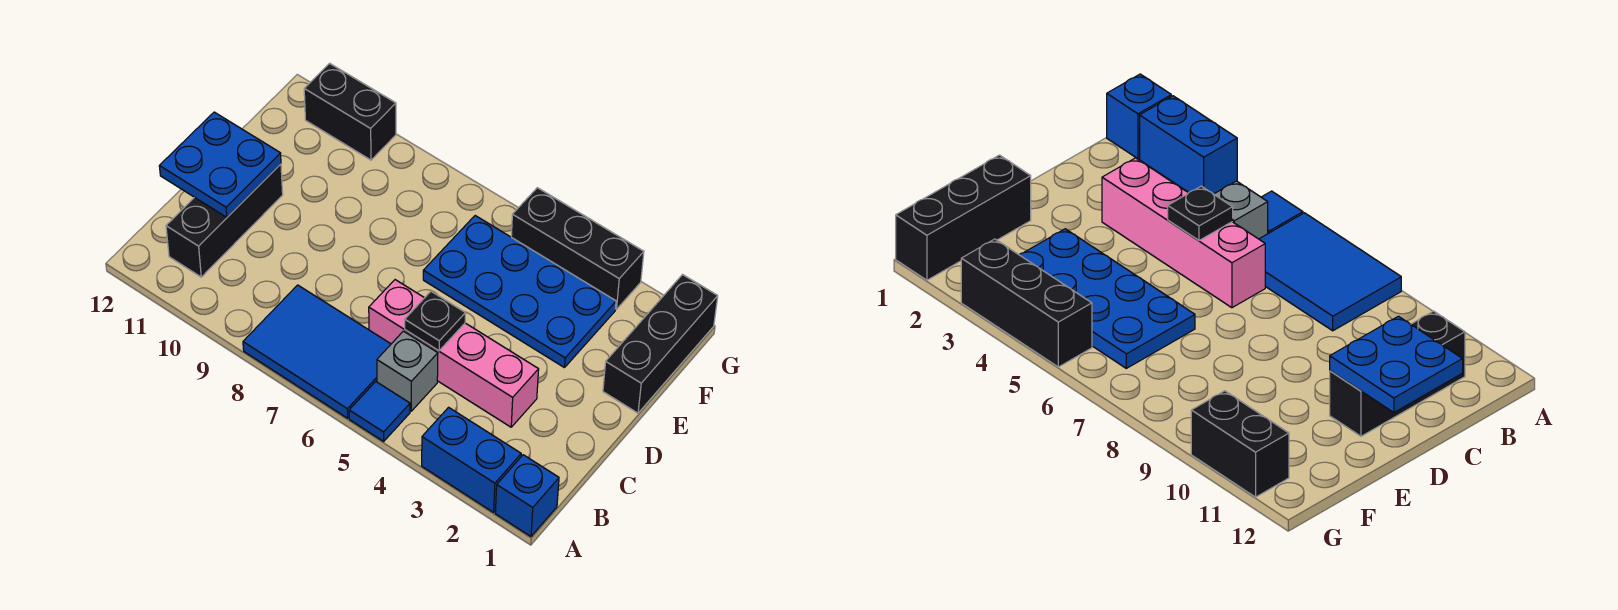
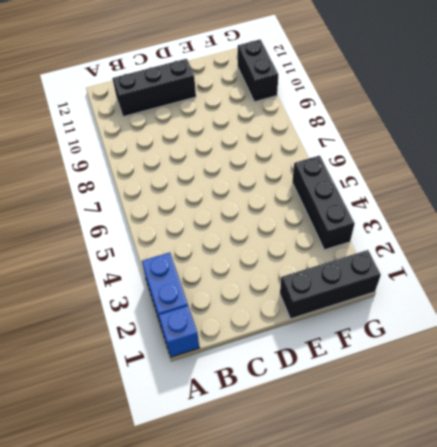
none -> blue tile A5 level 1
none -> blue tile A6:B8 level 1
none -> grey brick B5 level 1

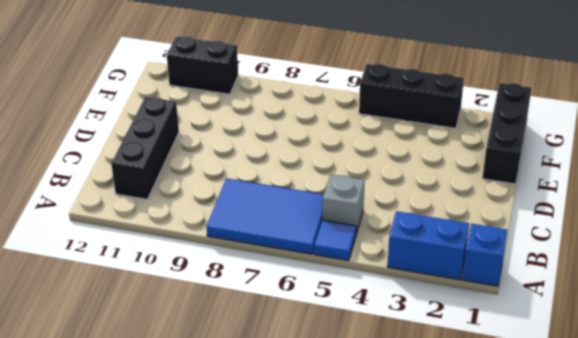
none -> pink brick C3:C6 level 1
none -> blue plate E3:F6 level 1
none -> black plate C5 level 2

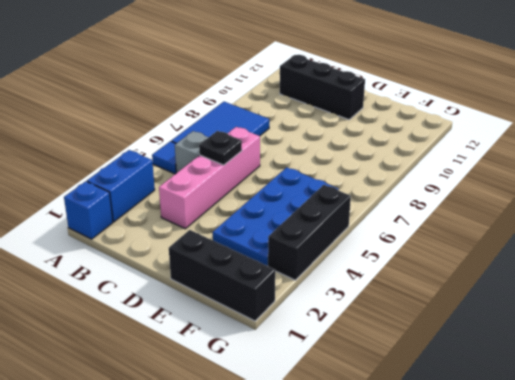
none -> black brick G10:G11 level 1
none -> blue plate C11:D12 level 2

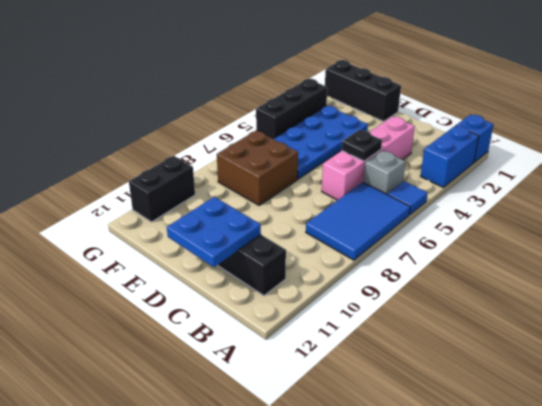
brown brick E7:F8 level 1 -> none

